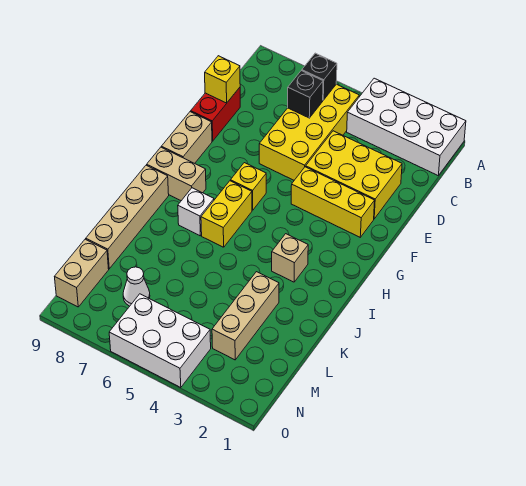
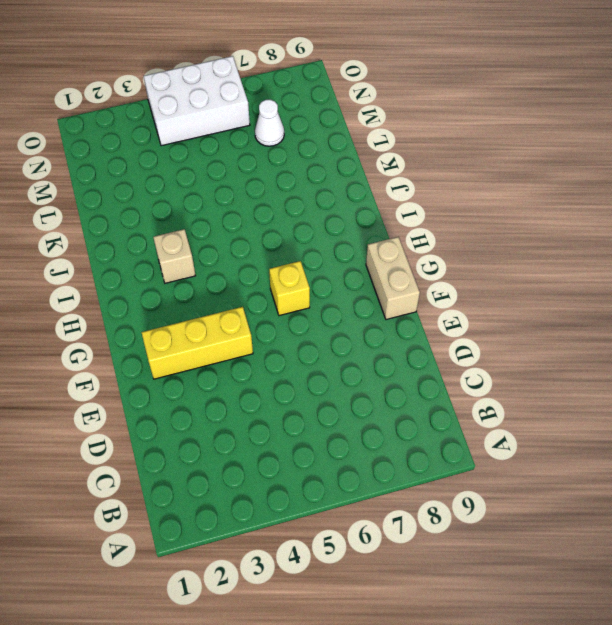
none -> white brick A1:B4 level 1
none -> yellow brick B5:E6 level 1
none -> yellow brick D2:E4 level 1

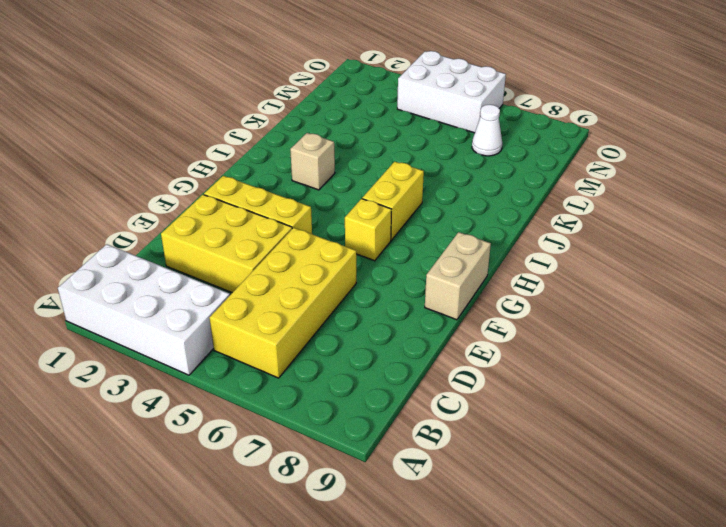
none -> red brick D9:E9 level 1
none -> tan brick H8:H9 level 1
none -> white brick I7 level 1

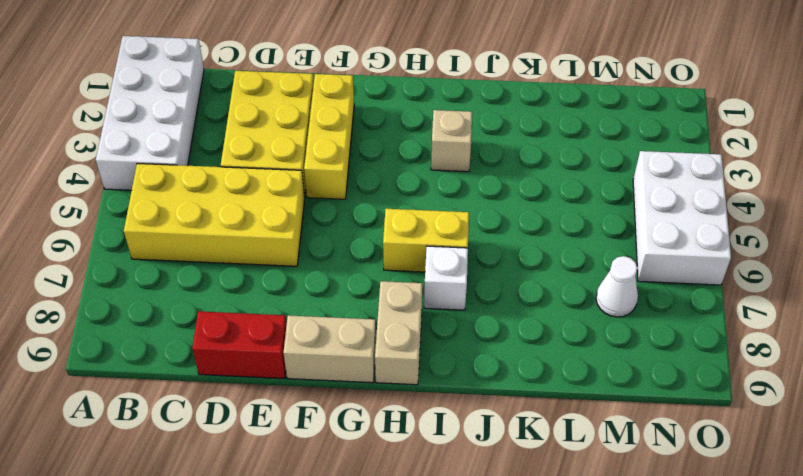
none -> yellow brick G6 level 1
none -> tan brick I9:L9 level 1
none -> tan brick K3:M3 level 1

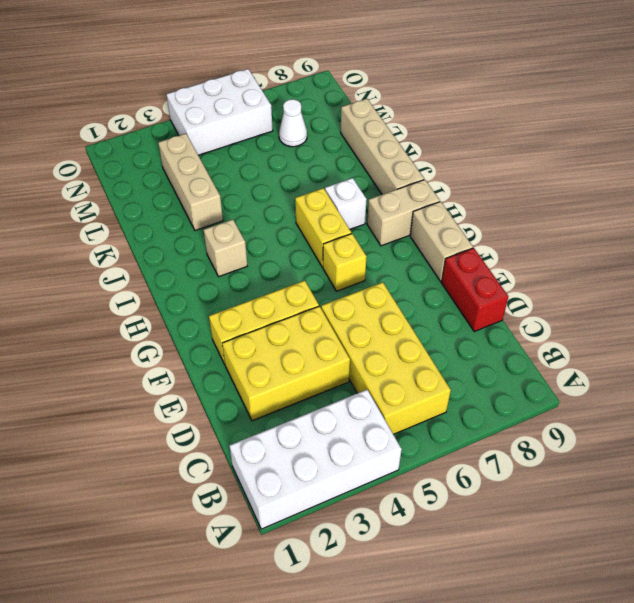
none -> tan brick M9:N9 level 1
none -> black brick B6 level 2
none -> black brick C6 level 2

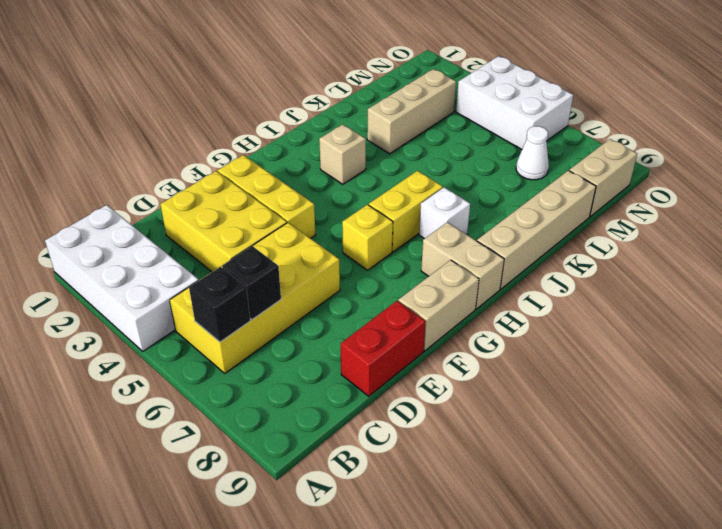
none -> yellow brick D9 level 2

